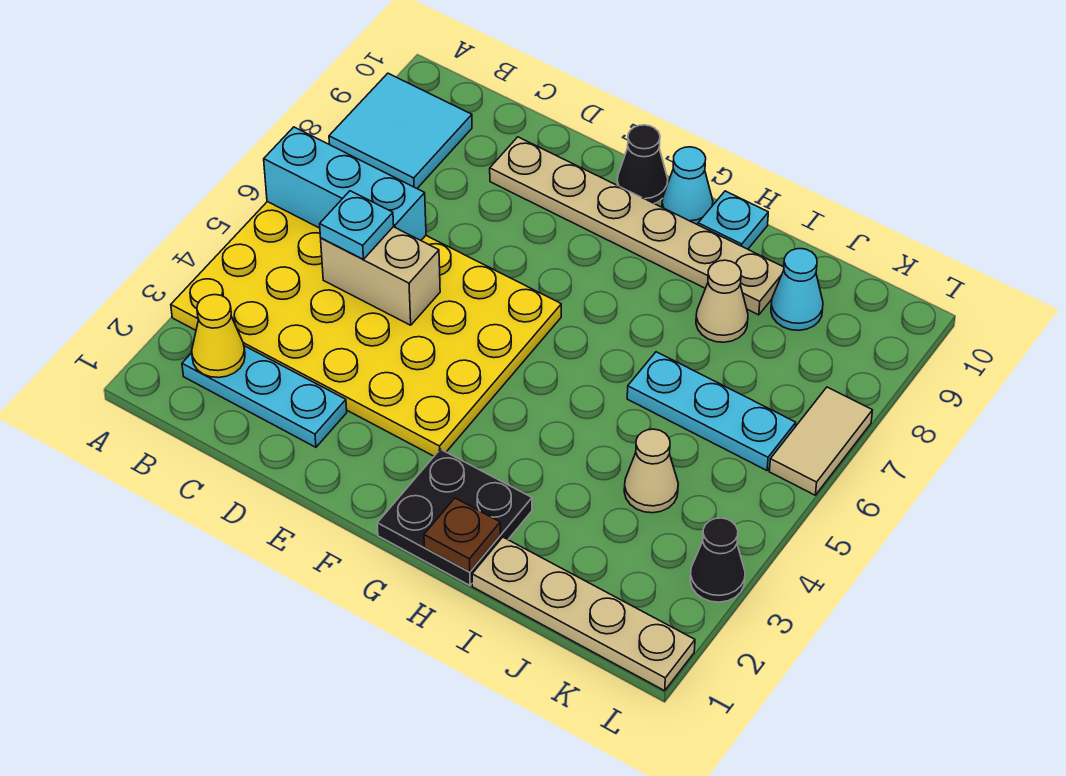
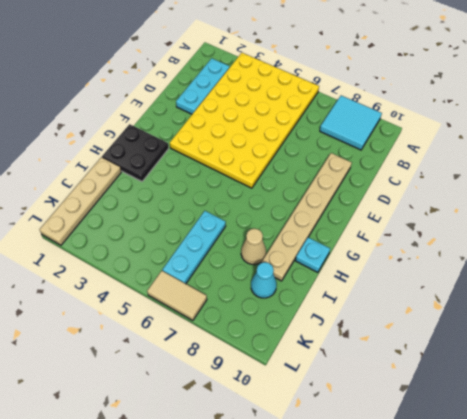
none -> black cone F10 level 1
none -> cyan cone G10 level 1
none -> tan cone J4 level 1

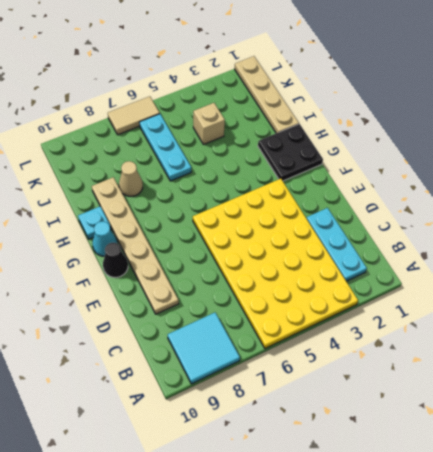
tan brick J4 level 1 -> tan cone J4 level 1
none -> cyan cone J9 level 1
none -> black cone L3 level 1
none -> cyan brick A6:C6 level 2

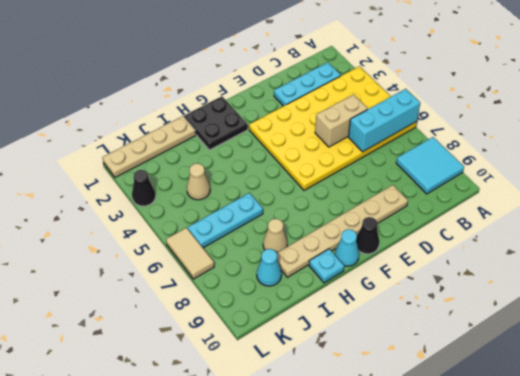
none -> yellow cone B2 level 2
none -> brown plate H1 level 2
none -> cyan plate C5 level 3

